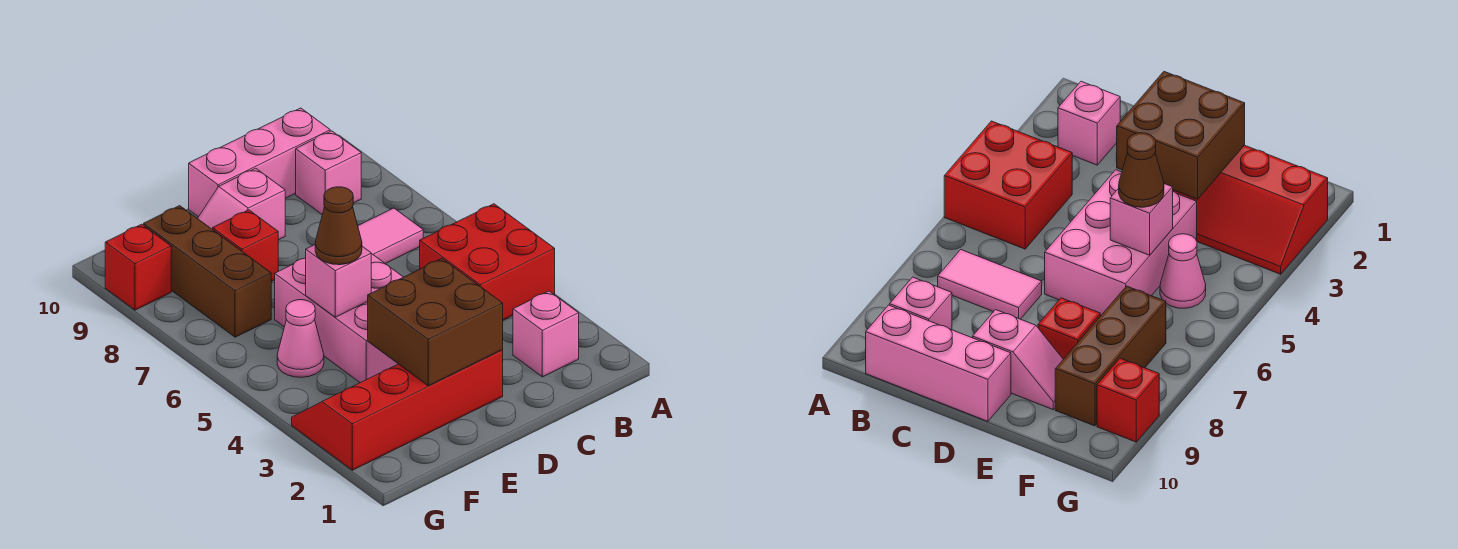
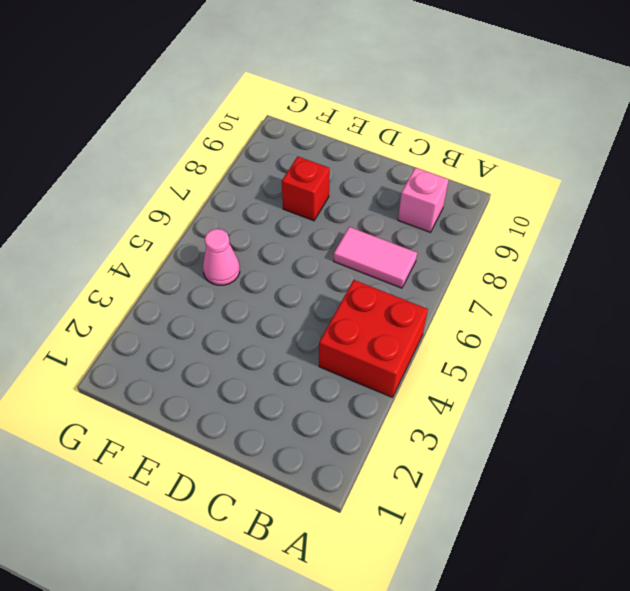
none -> pink brick B2 level 1
none -> pink brick B10:D10 level 1
none -> red slope D2:G3 level 1 top 2

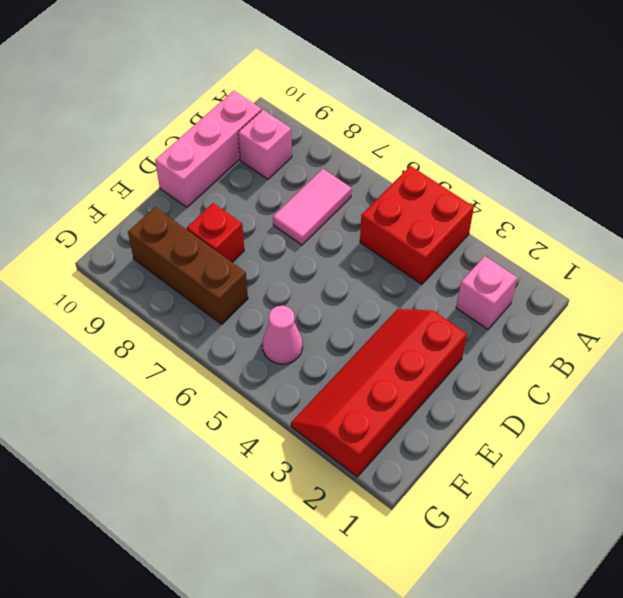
none -> pink brick D4:E6 level 1
none -> pink slope D9:E9 level 1 top D
none -> red brick G9 level 1

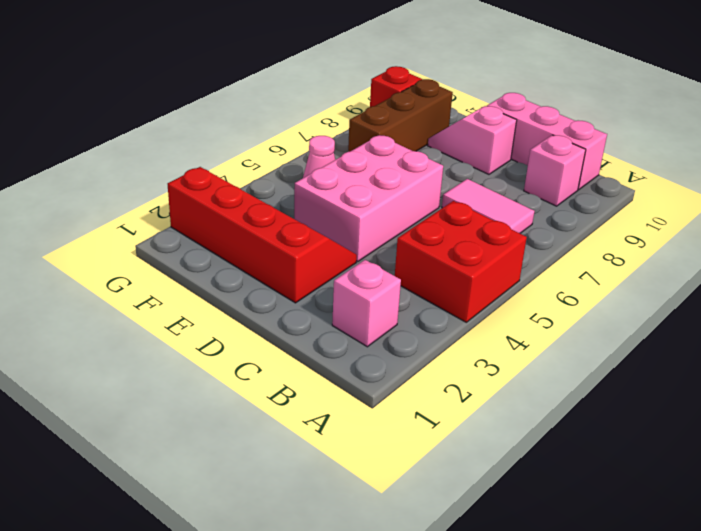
none -> red brick E8 level 1
none -> brown brick D2:E3 level 2
none -> pink brick E5 level 2

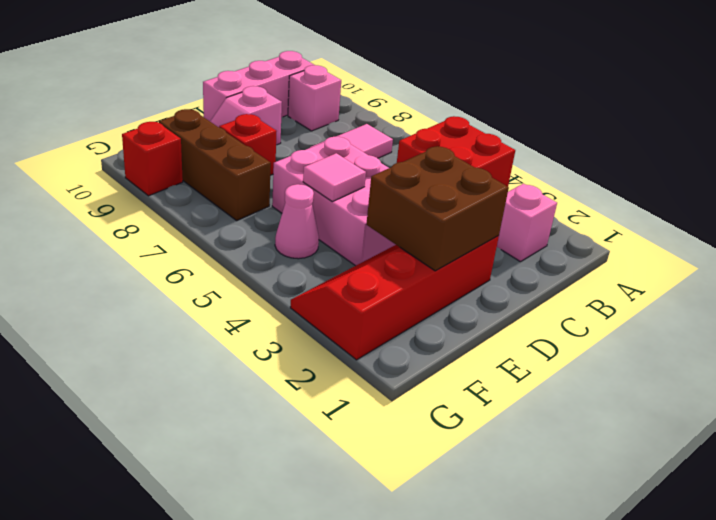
pink tile E5 level 2 -> pink brick E5 level 2
none -> brown cone E5 level 3

